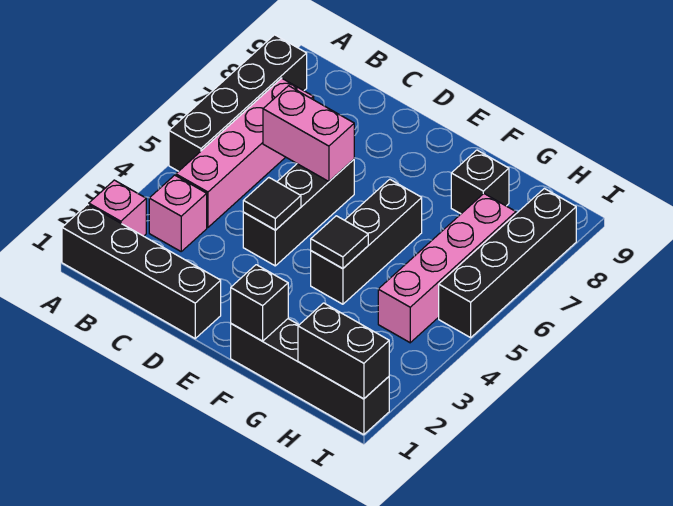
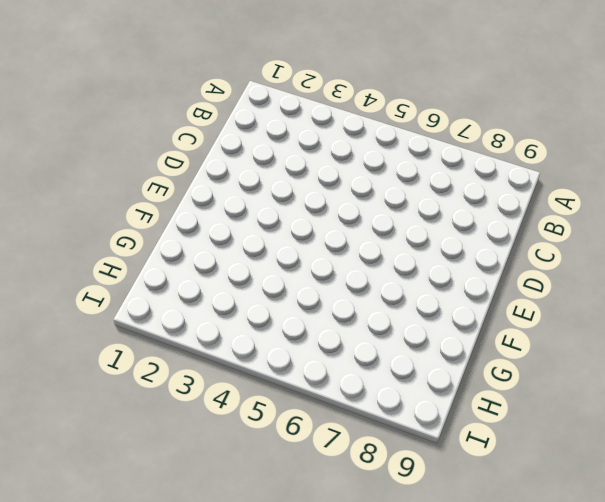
none -> black brick A1:D1 level 1
none -> pink brick A2 level 1
none -> black brick A5:A8 level 1

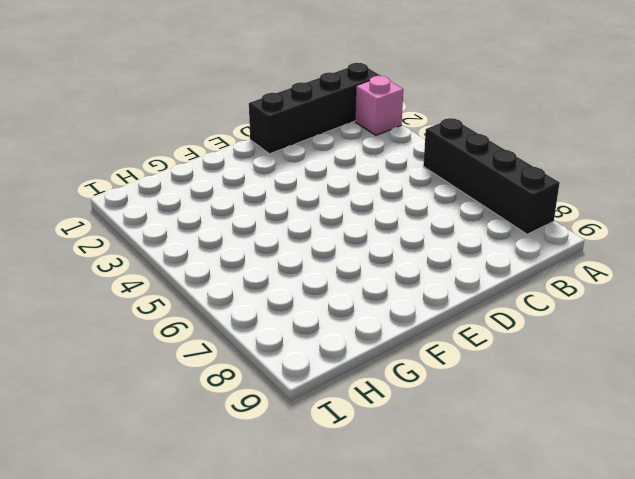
none -> pink brick B3 level 1
none -> pink brick B4:B7 level 1
none -> black brick D4:D6 level 1

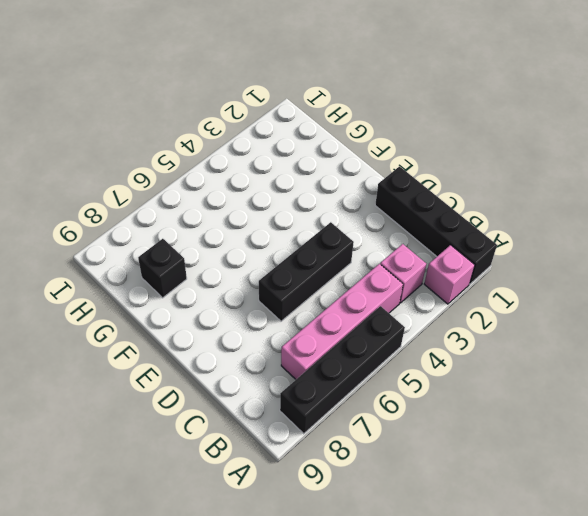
none -> black brick F1:I1 level 1
none -> black brick F4:F6 level 1
none -> pink brick H4:H7 level 1

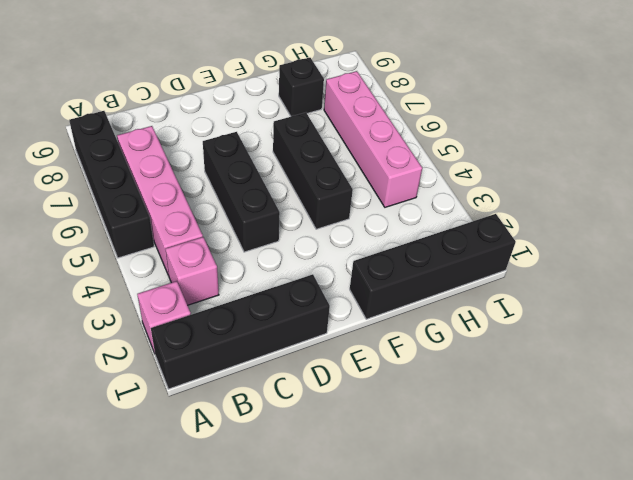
none -> black brick I5:I8 level 1
none -> pink brick C6:D6 level 2
none -> black tile D4 level 2

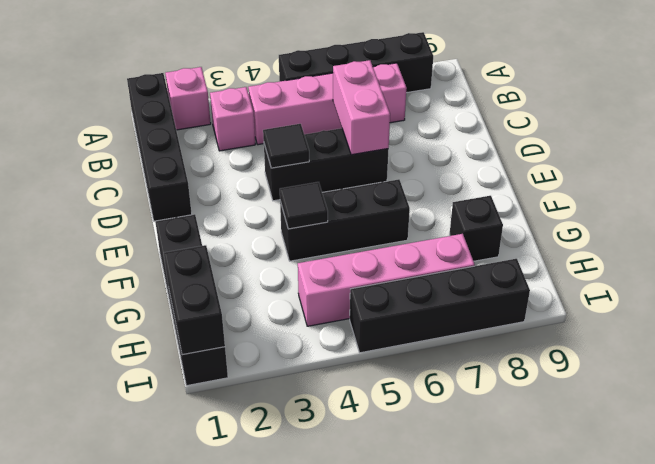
none -> black brick F1 level 2

